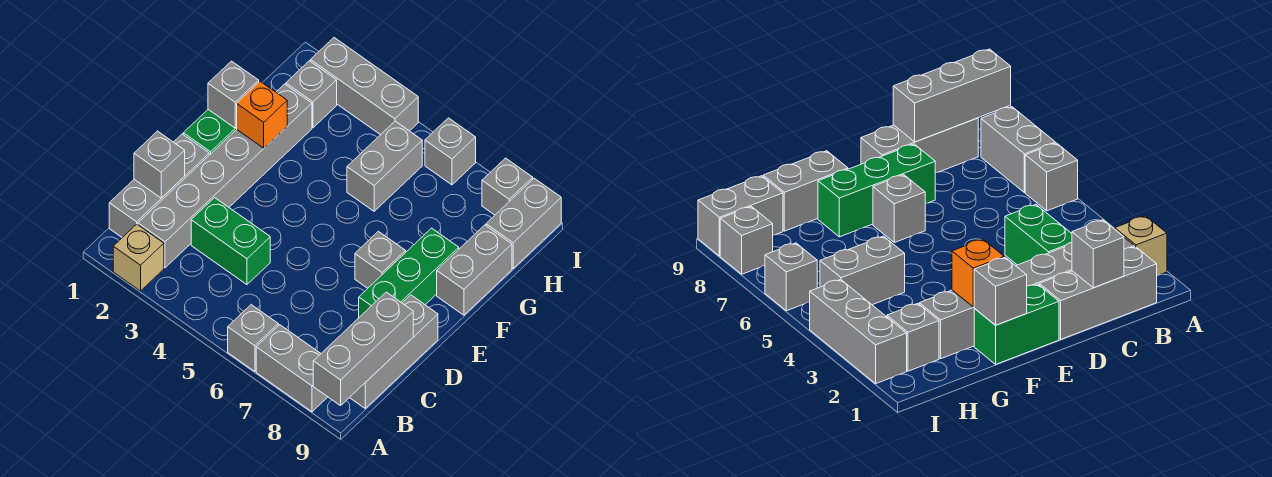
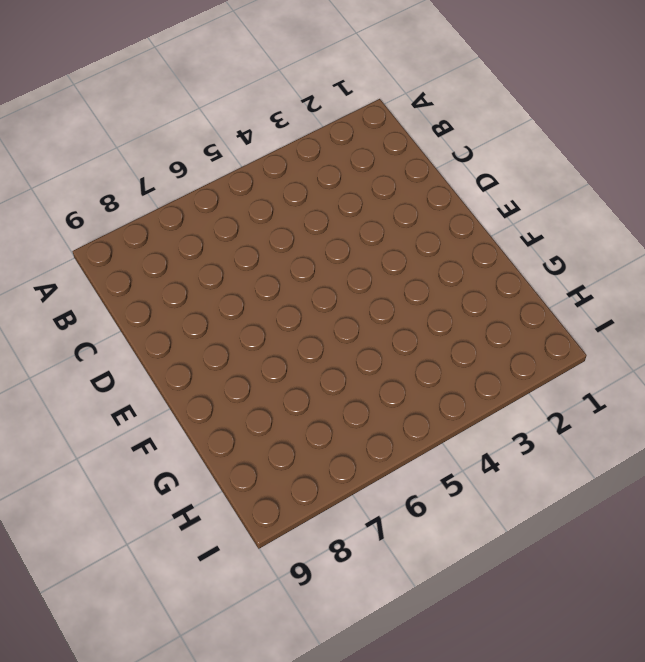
none -> tan brick A2 level 1
none -> grey brick A6 level 1
none -> grey brick A7:A8 level 1

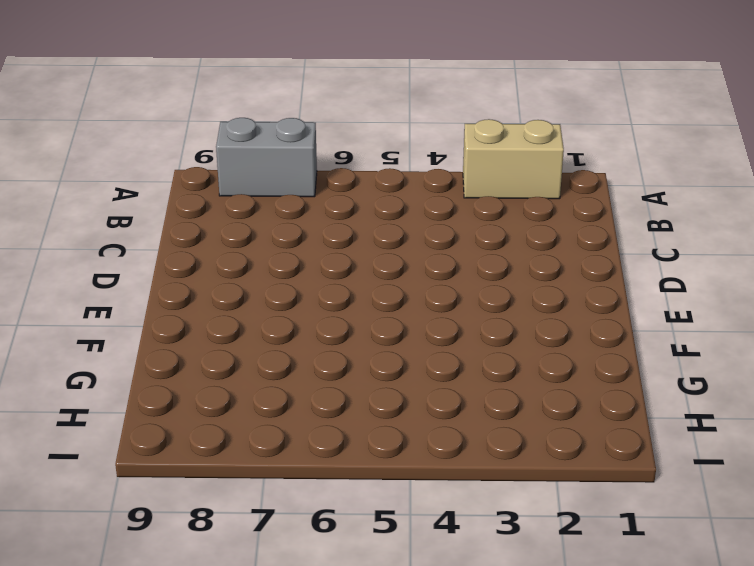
tan brick A2:A3 level 1 -> tan brick A2 level 1
none -> grey brick A6 level 1
none -> grey brick B1:D1 level 1
none -> grey brick B2:G2 level 1

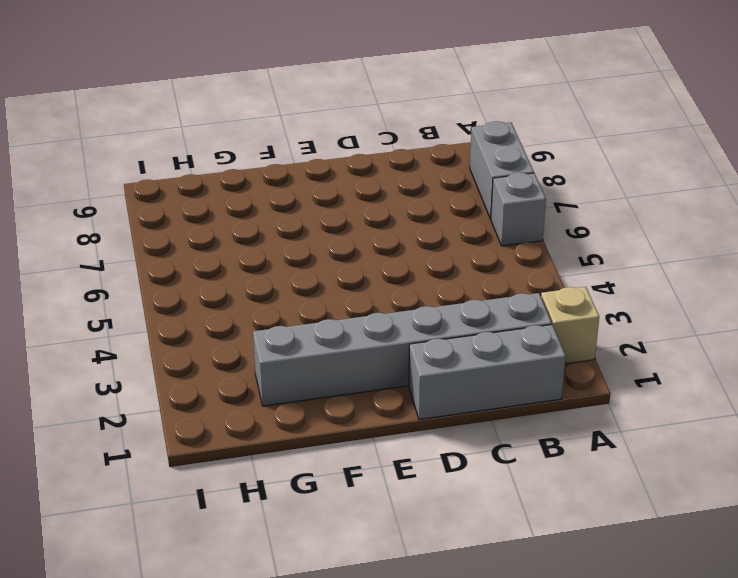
none -> grey brick B9:D9 level 1
none -> green brick C3:C4 level 1
none -> green brick D8:F8 level 1

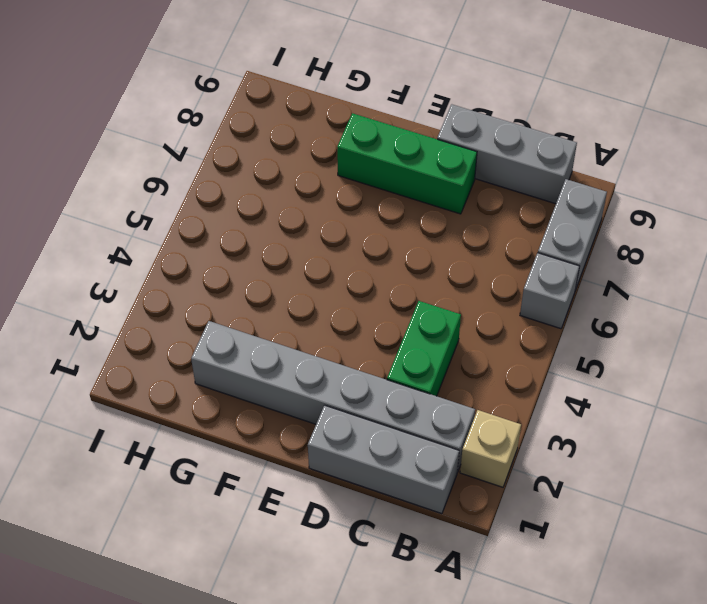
none -> green brick E1:F1 level 1
none -> grey brick E7 level 1
none -> grey brick F9:G9 level 1

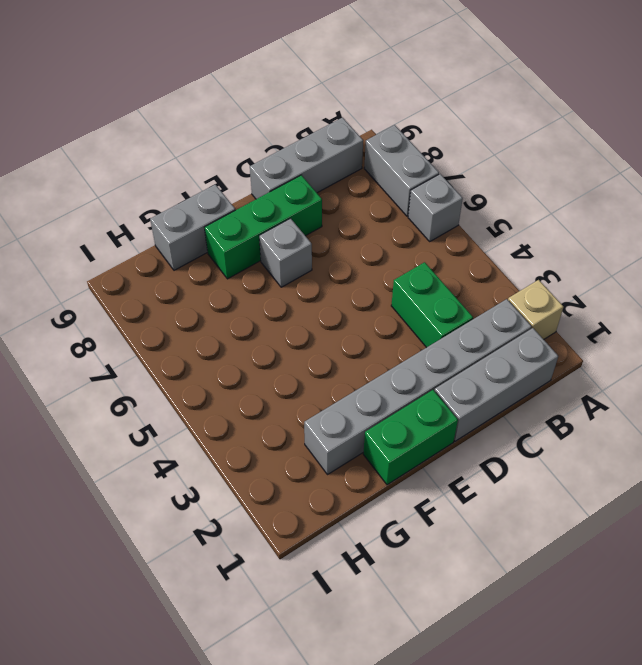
none -> grey brick G5:H5 level 1
none -> grey brick H2 level 1
none -> grey brick H9:I9 level 1

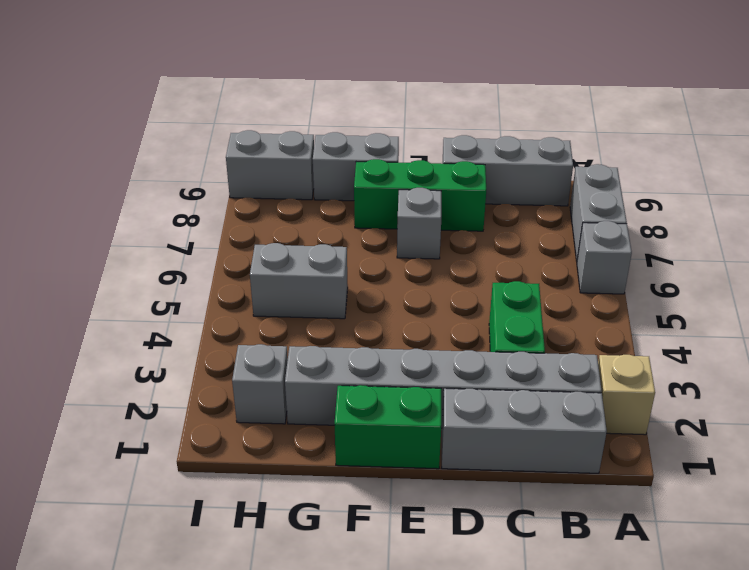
none -> grey brick I2:I4 level 1
none -> grey brick I6 level 1
none -> grey brick I8 level 1

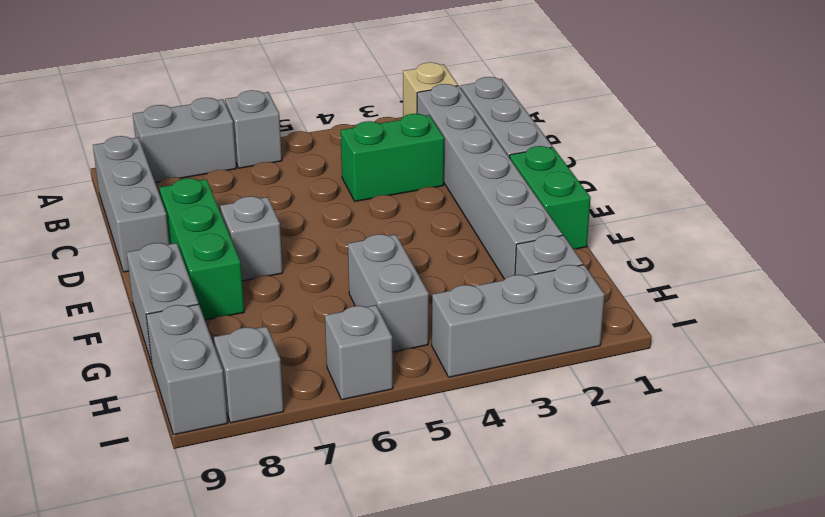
none -> grey brick A9:C9 level 2
none -> grey brick C1 level 2
none -> grey brick F1 level 2

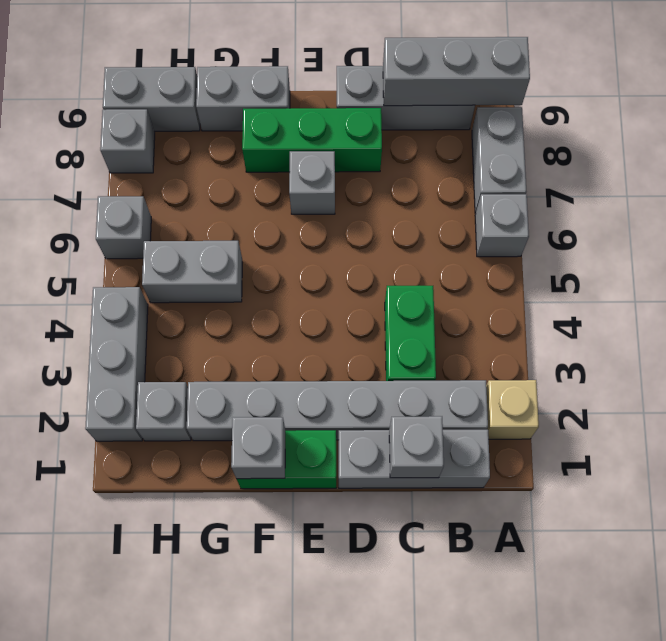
none -> orange brick F2 level 2

